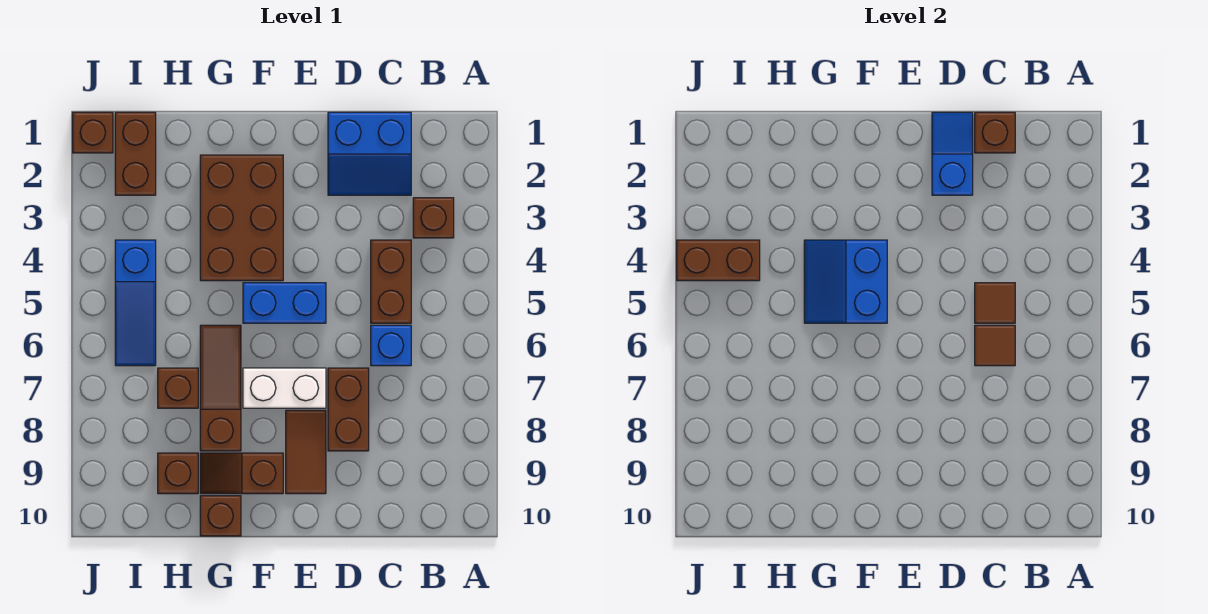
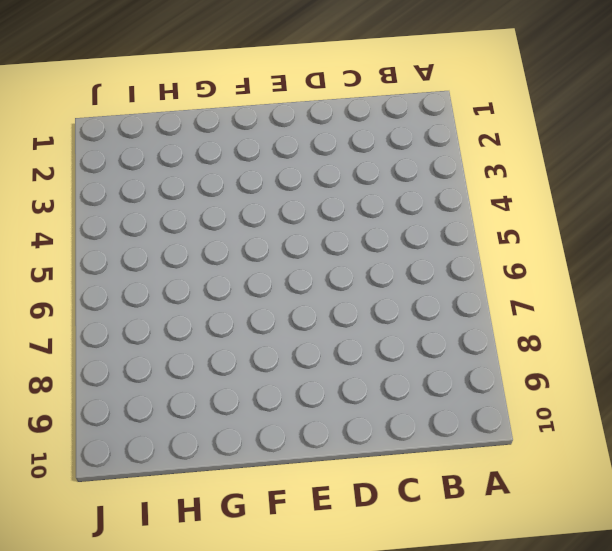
none -> brown brick B3 level 1
none -> blue slope C1:D2 level 1 top 1
none -> brown brick C4:C5 level 1

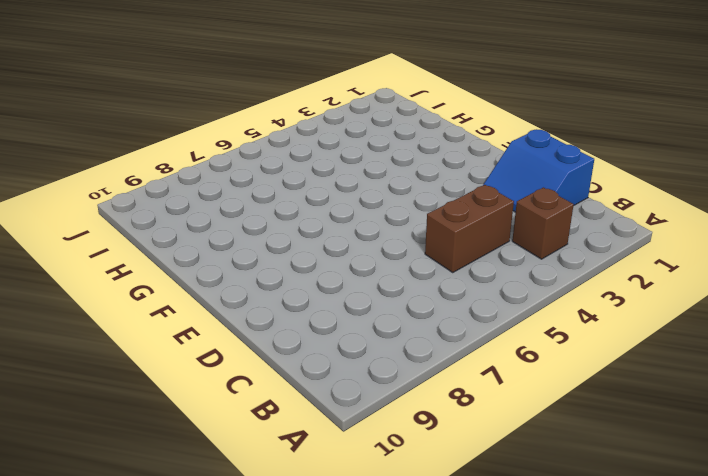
none -> blue brick C6 level 1
none -> brown brick D7:D8 level 1
none -> blue brick E5:F5 level 1

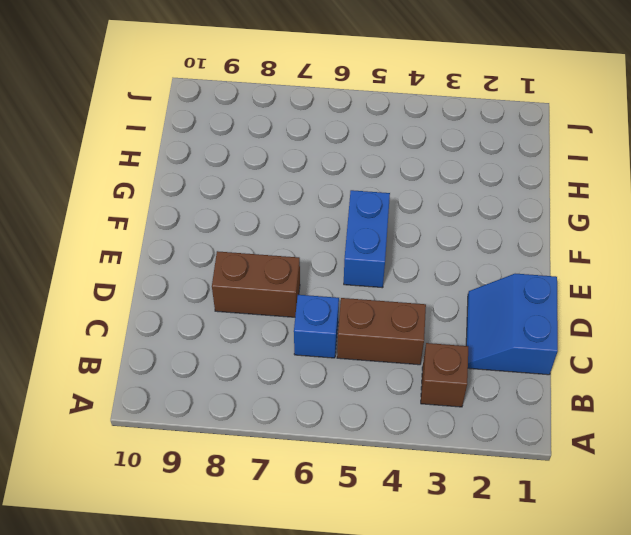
none -> white brick E7:F7 level 1
none -> brown tile E8:E9 level 1
none -> brown brick F2:G4 level 1

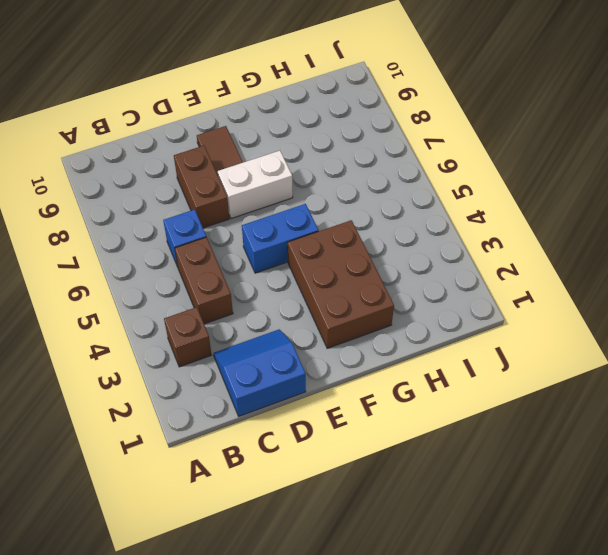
none -> brown slope F9:G9 level 1 top F
none -> brown slope G6:G8 level 1 top 8
none -> brown brick G10 level 1

